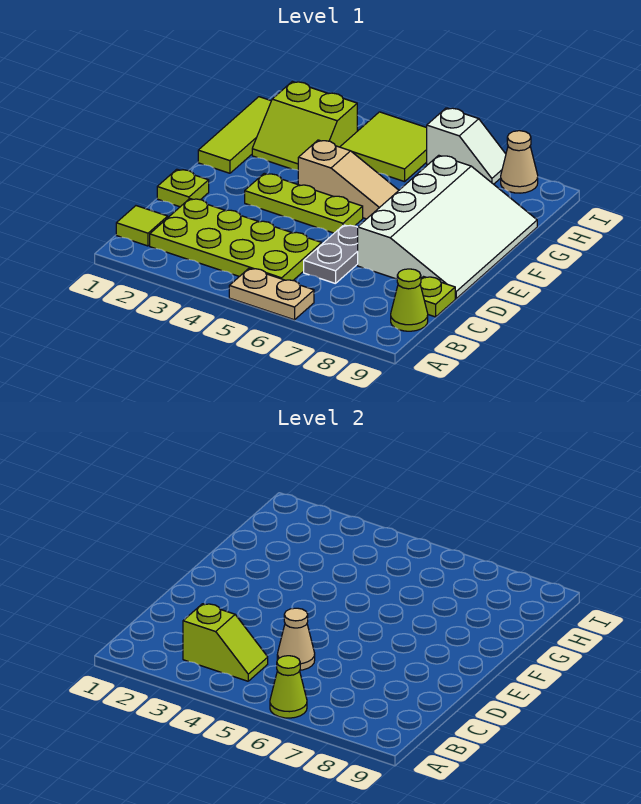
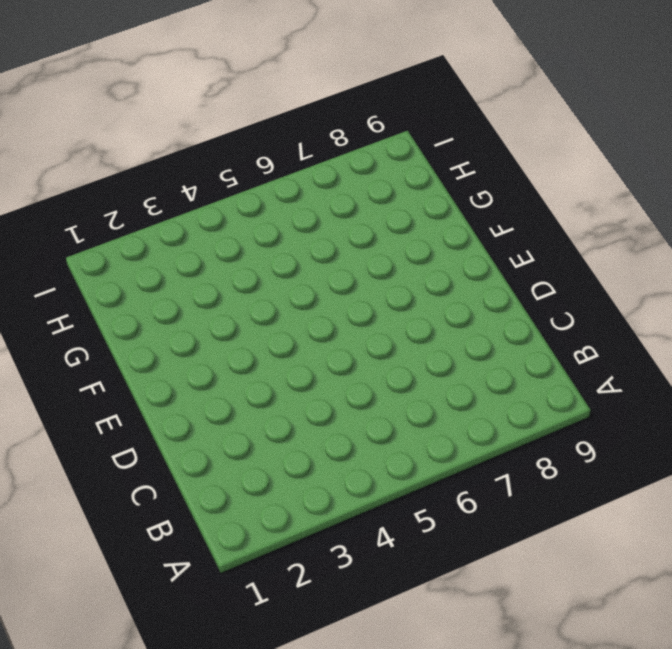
none -> tan plate A5:A6 level 1
none -> lime tile B1 level 1
none -> lime plate B2:C5 level 1

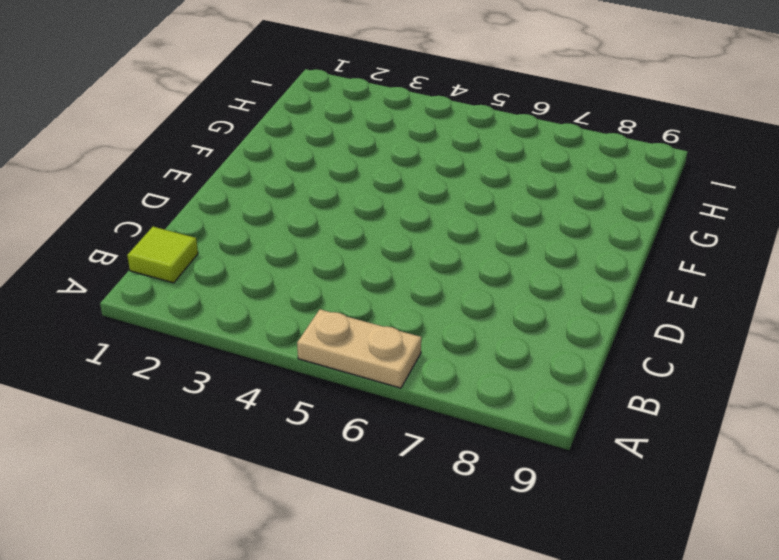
none -> lime plate B2:C5 level 1
none -> lime cone B9 level 1
none -> grey plate C6:D6 level 1

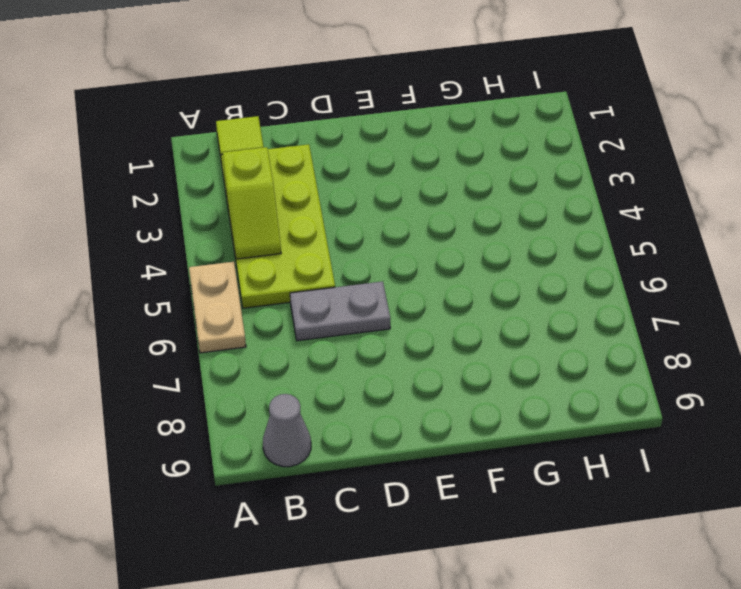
grey cone B9 level 1 -> lime cone B9 level 1
none -> lime plate C9 level 1
none -> lime plate D1 level 1
none -> white slope D7:G9 level 1 top 7

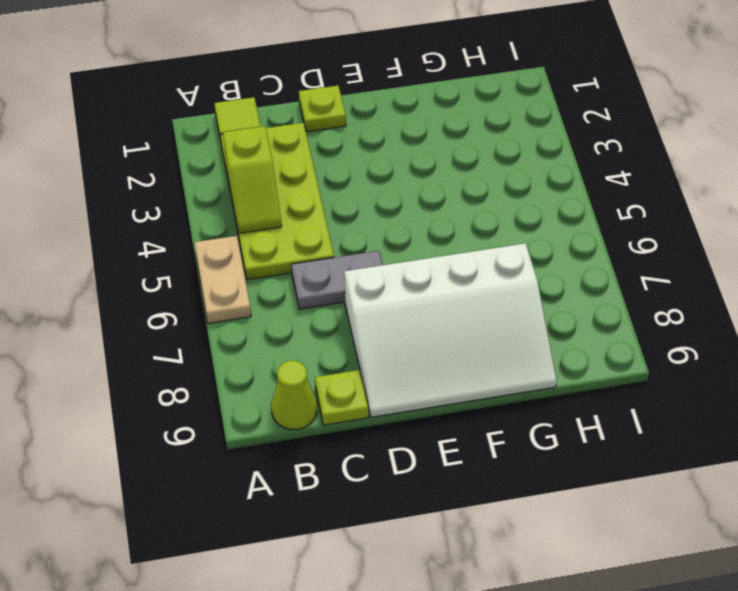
none -> lime plate E3:E5 level 1
none -> lime tile F1:H1 level 1
none -> tan slope F4:F6 level 1 top 4

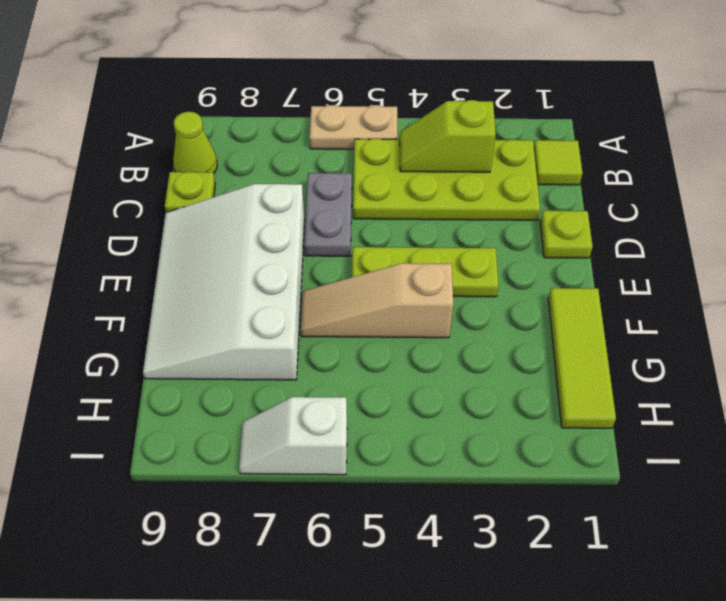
none -> lime slope G2:H3 level 1 top H
none -> lime tile H4:I5 level 1
none -> tan cone I8 level 1

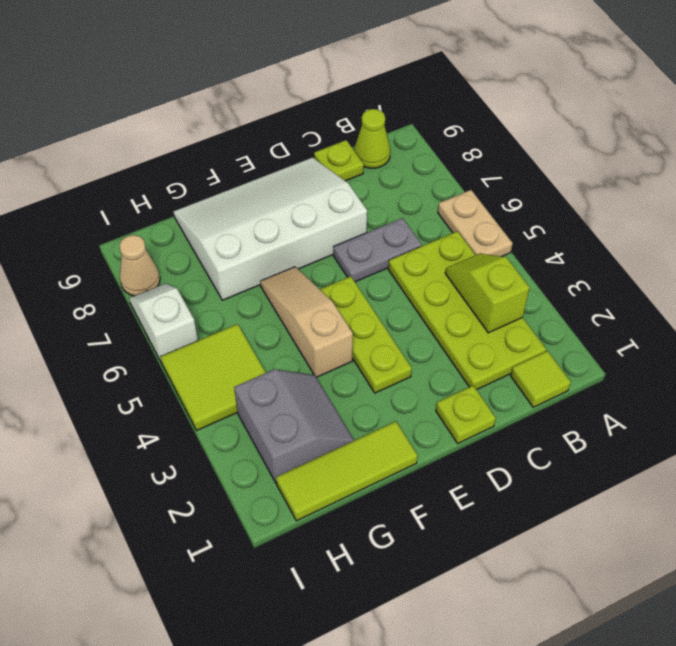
grey slope G2:H3 level 1 top H -> lime slope G2:H3 level 1 top H
none -> lime cone A6 level 2
none -> tan cone C5 level 2

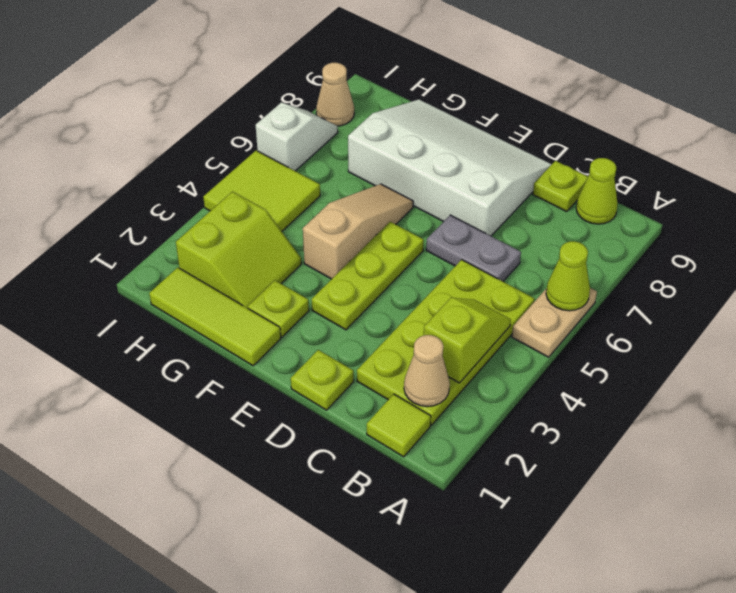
tan cone B2 level 2 -> tan cone C5 level 2
lime plate F2 level 1 -> none

